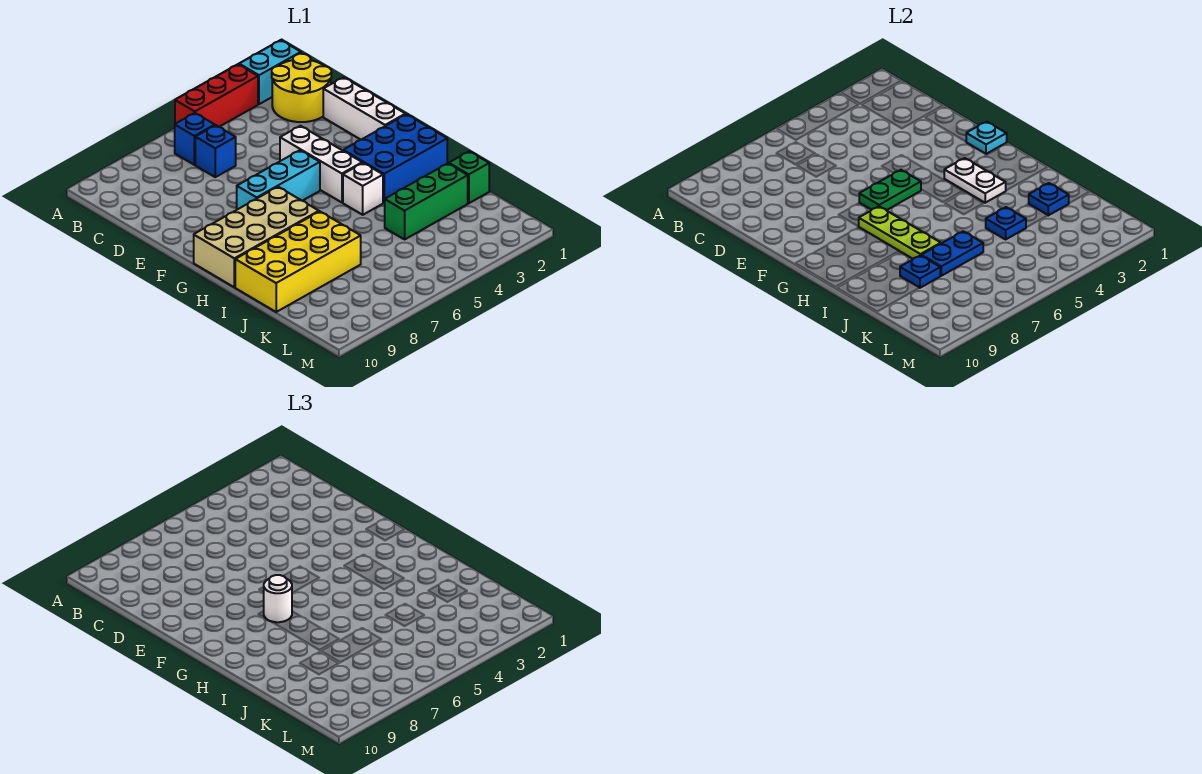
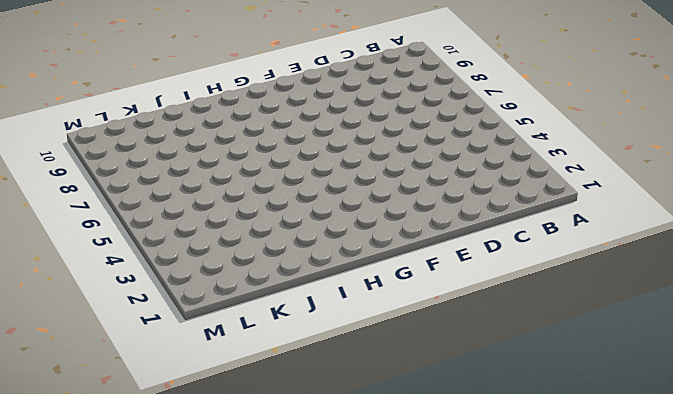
none -> cyan brick A1:A2 level 1
none -> red brick A3:A5 level 1
none -> yellow round brick B1:C2 level 1

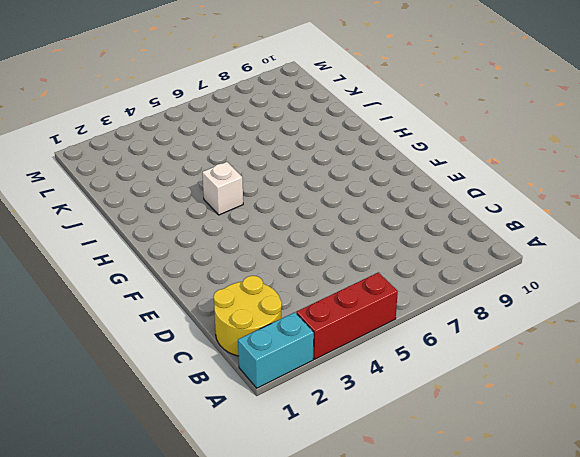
none -> blue brick B6 level 1
none -> blue brick C6 level 1
none -> white brick D1:F1 level 1

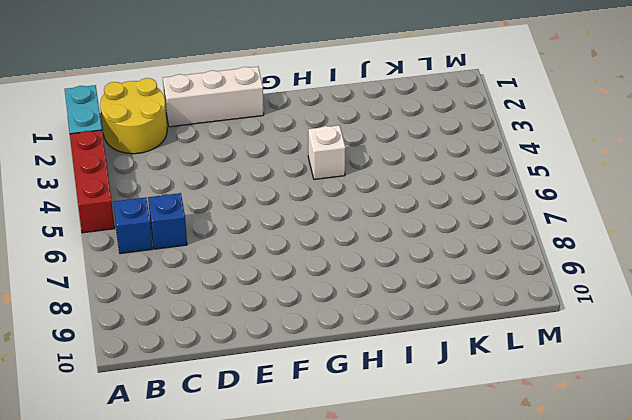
none -> white brick E4:G4 level 1
none -> cyan brick F5:F7 level 1
none -> blue brick G1:H3 level 1

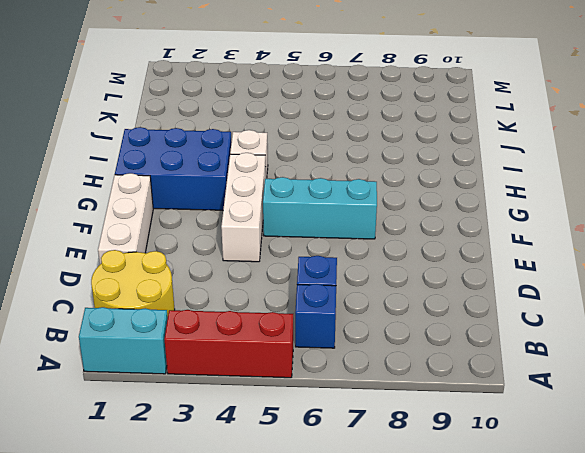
none -> tan brick G7:H10 level 1
none -> yellow brick I7:J10 level 1
none -> green brick J1 level 1

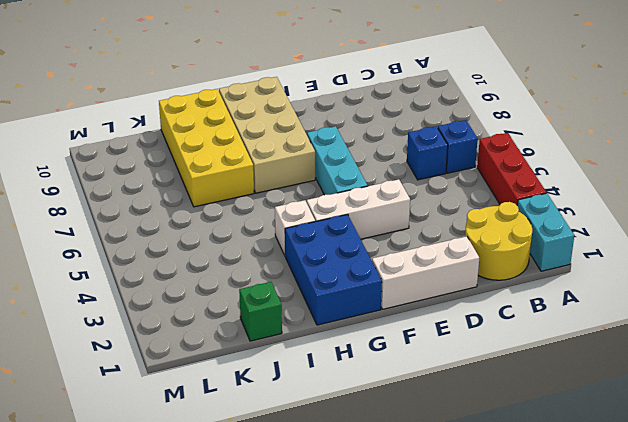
none -> green brick J2:J4 level 1
none -> cyan plate F1 level 2
none -> green plate F5:F6 level 2

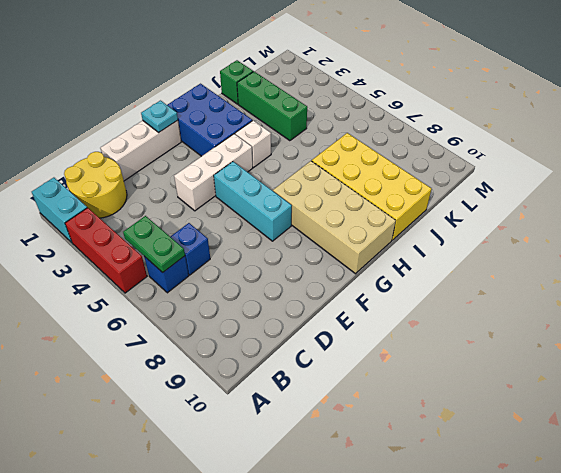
green plate B5:B6 level 2 -> green plate F5:F6 level 2
none -> white plate G3:H3 level 2
none -> lime plate G7:I7 level 2
none -> blue plate J2 level 2

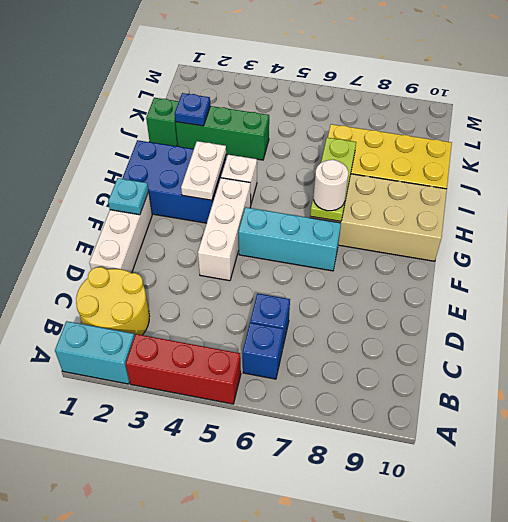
none -> green plate F5:F6 level 2
none -> blue plate J4 level 2
none -> blue plate J6:J7 level 2

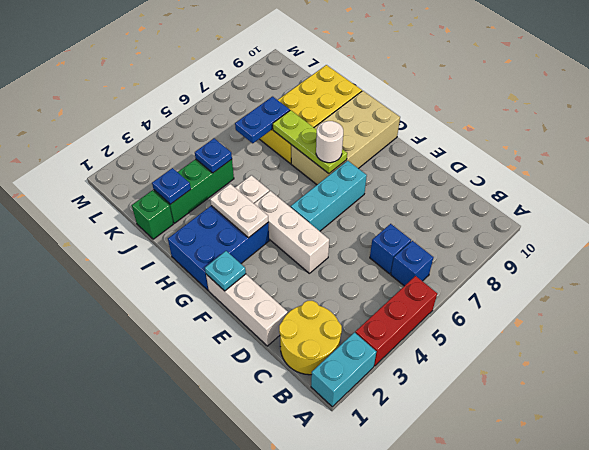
none -> green plate F5:F6 level 2
none -> blue plate J8 level 2

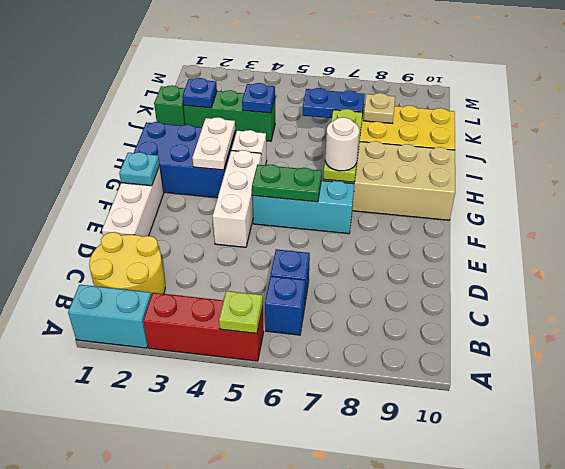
lime plate A5 level 2 -> none
tan plate J8 level 2 -> blue plate J8 level 2

